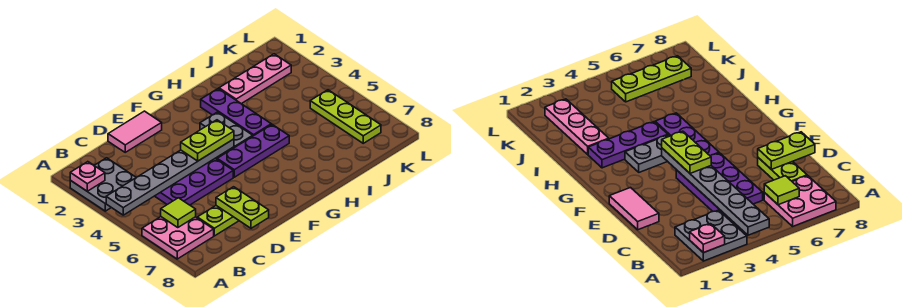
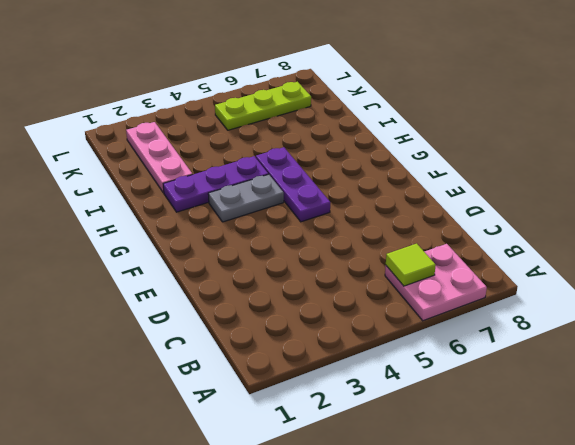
none -> grey plate A2:B3 level 1
none -> purple plate C4:E5 level 1
none -> lime plate C7:D7 level 1

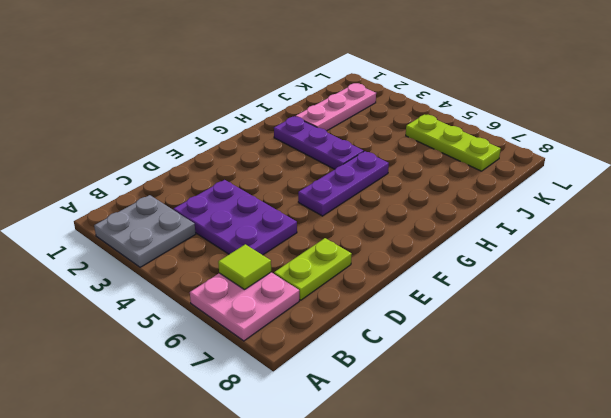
purple plate C3:D5 level 1 -> purple plate C4:E5 level 1
none -> pink tile D1:E1 level 1
none -> grey plate G3:G4 level 1
none -> pink plate A2 level 2

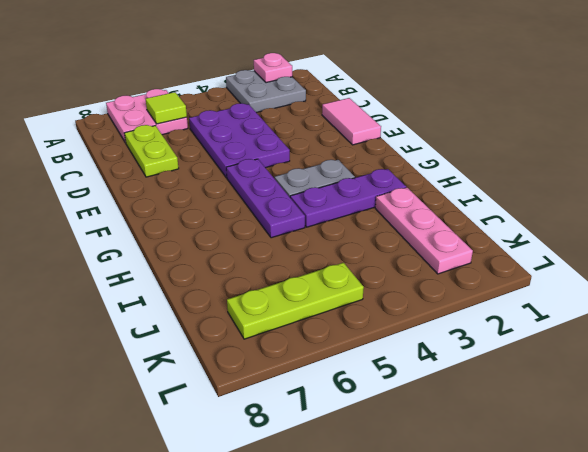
none -> grey plate A4:F4 level 2
none -> lime plate D7:D8 level 2
none -> lime plate E4:F4 level 3

